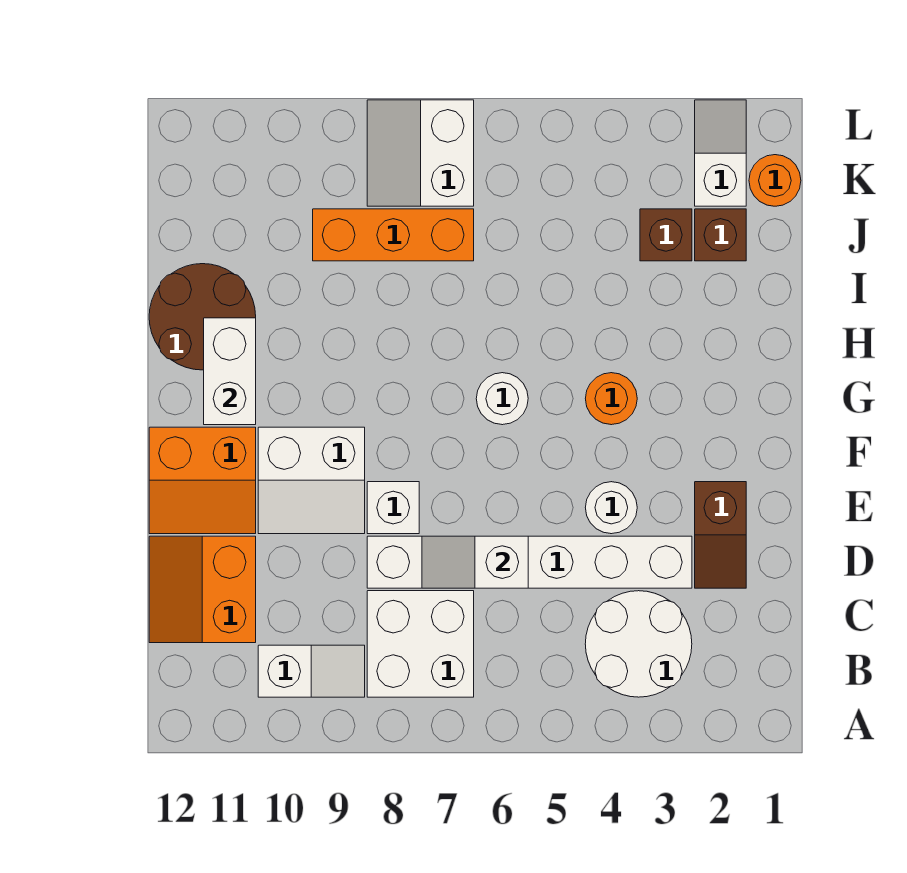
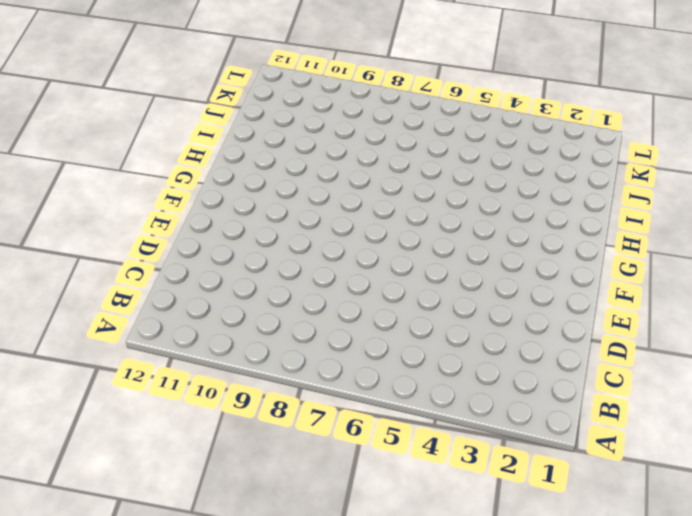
none -> white round brick B3:C4 level 1
none -> white brick B7:C8 level 1
none -> white slope B9:B10 level 1 top 10

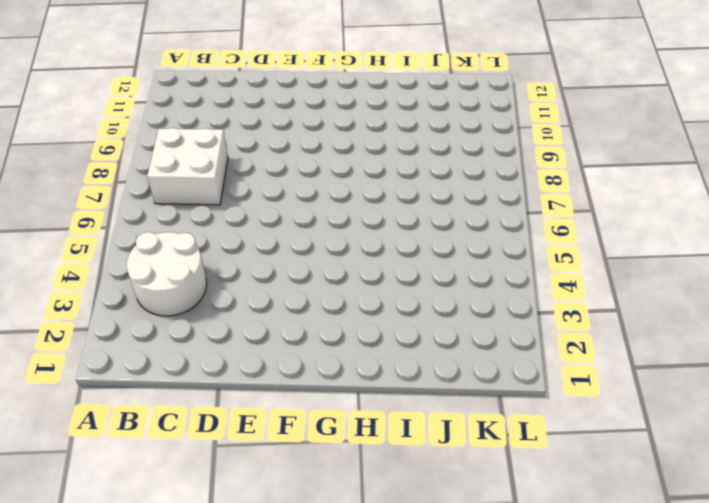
none -> white slope B9:B10 level 1 top 10
none -> orange slope C11:D12 level 1 top 11
none -> brown slope D2:E2 level 1 top E

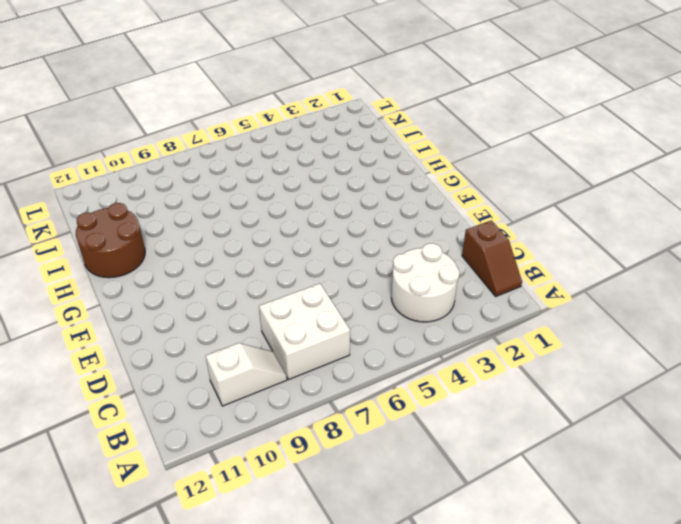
brown slope B1:C1 level 1 top C -> brown slope D2:E2 level 1 top E
none -> orange slope C11:D12 level 1 top 11
none -> white brick D3:D8 level 1
none -> white round brick E4 level 1

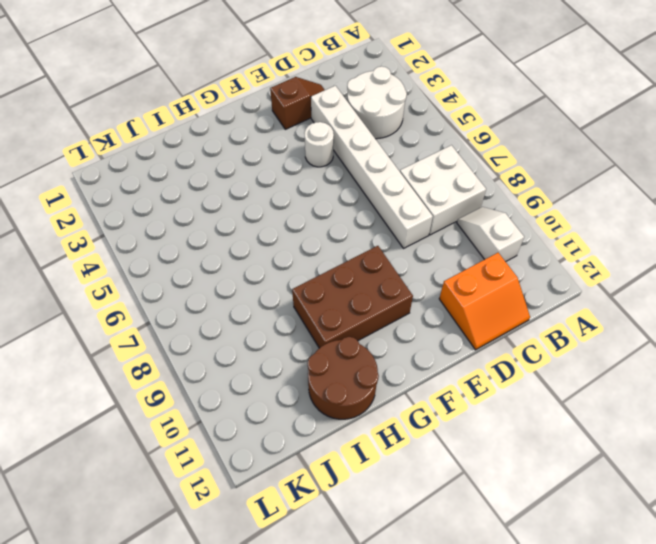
brown brick F9:H10 level 1 -> white slope E9:F10 level 1 top F
none -> white brick E8 level 1
none -> orange slope E11:F12 level 1 top F
none -> orange round brick G4 level 1

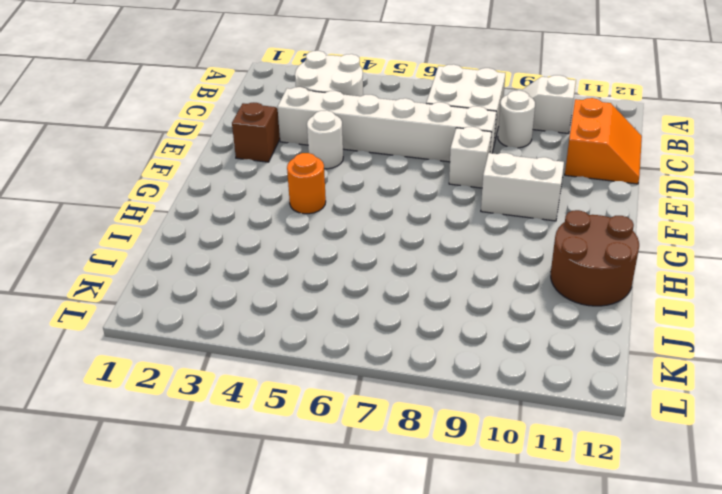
white round brick C9 level 1 -> white round brick G6 level 1
none -> orange slope E11:F12 level 1 top F
none -> brown brick J2 level 1
none -> brown brick J3 level 1

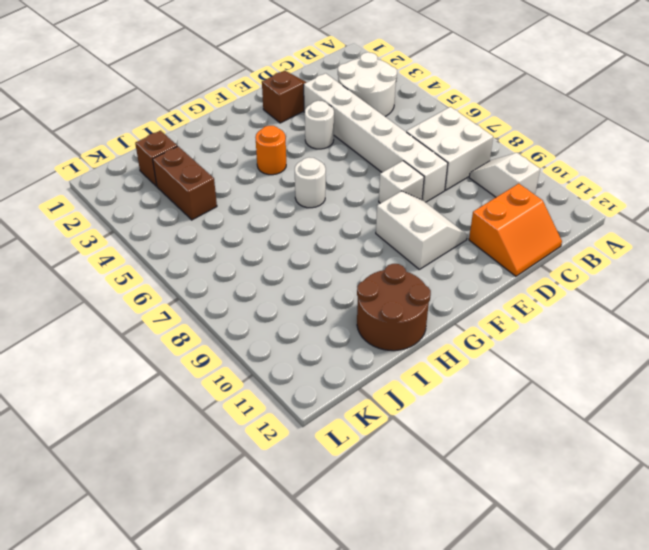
brown brick J3:J4 level 1 -> brown brick J3 level 1
none -> orange slope E11:F12 level 1 top F
none -> orange brick J7:J9 level 1
none -> orange round brick K1 level 1

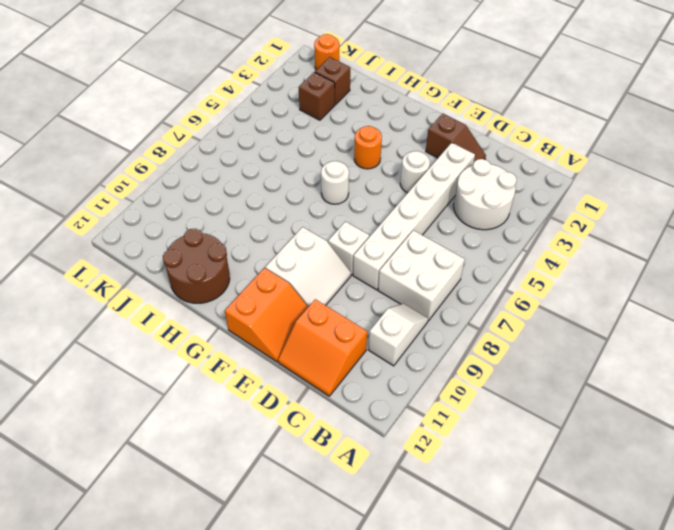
none -> orange brick J7:J9 level 1
none -> white slope K2:L2 level 1 top K
none -> white slope K7:L8 level 1 top 7

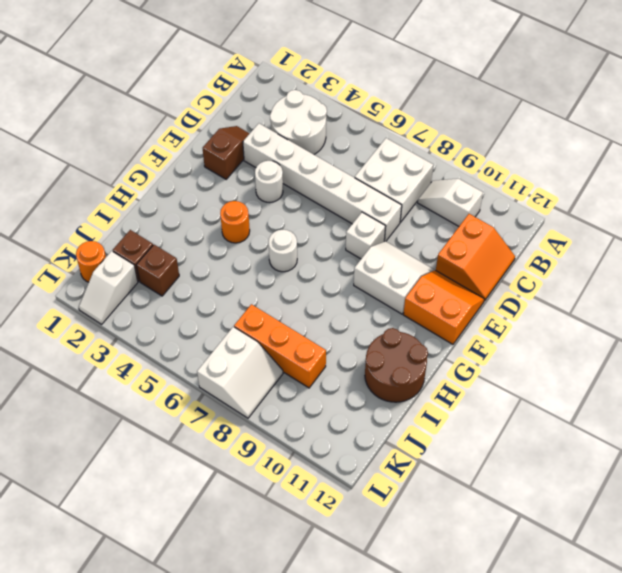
none -> white slope D6:D7 level 2 top 6
none -> white brick G11:H11 level 2

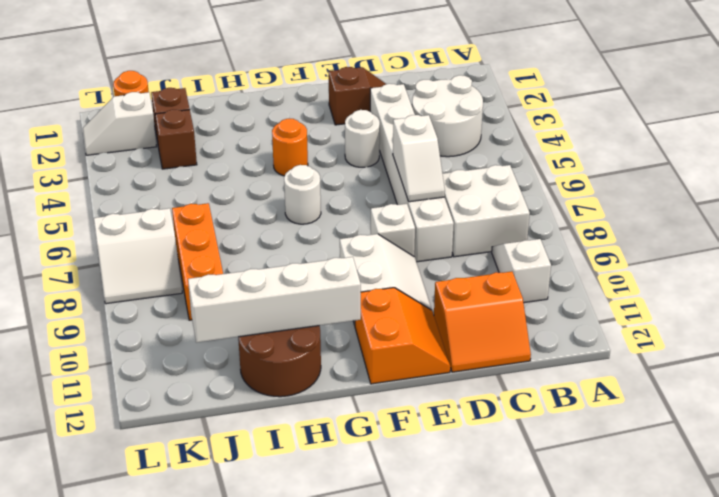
white brick G11:J11 level 2 -> white brick G11:H11 level 2

